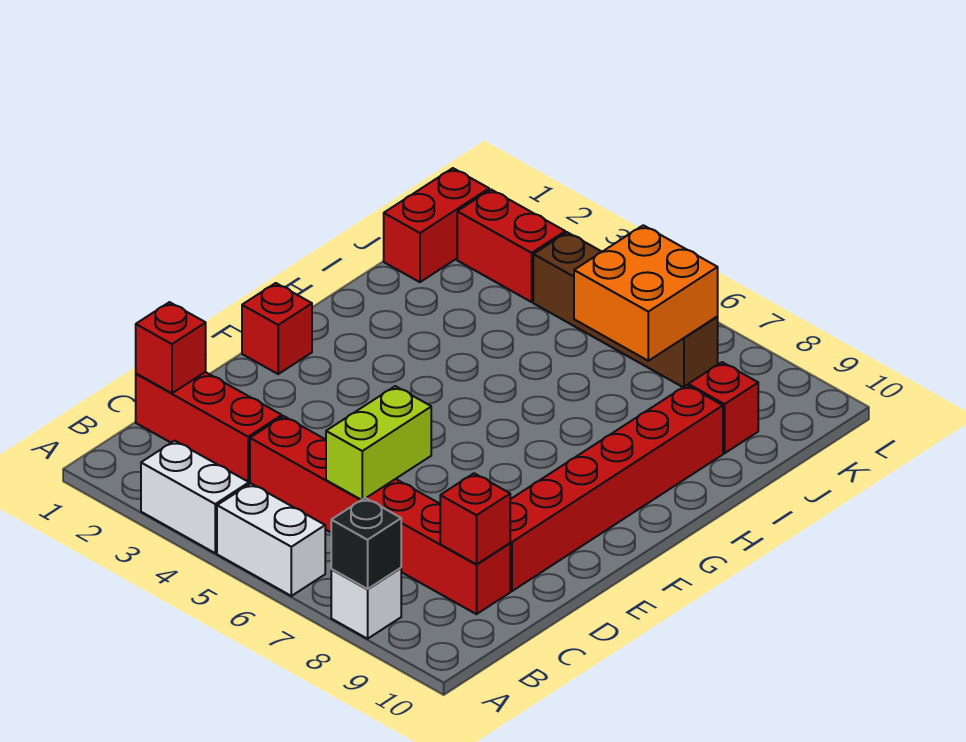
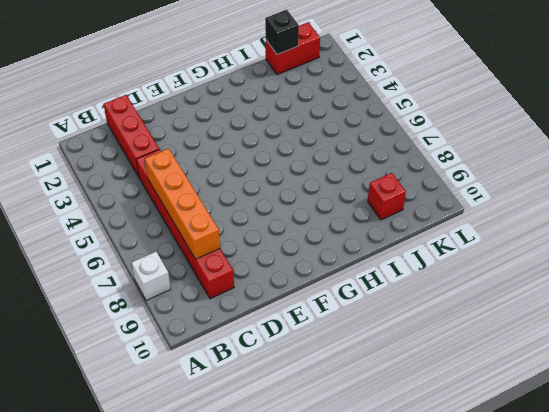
orange brick C5:C8 level 2 -> lime brick C6:D6 level 2
black brick J1 level 2 -> black brick A8 level 2
none -> white brick A3:A4 level 1
none -> white brick A5:A6 level 1
none -> red brick D9:I9 level 1

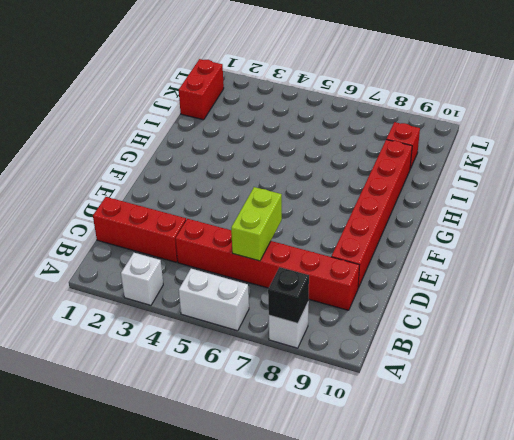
white brick A3 level 1 -> white brick A3:A4 level 1
none -> red brick F1 level 1
none -> red brick K2:K3 level 1
none -> brown brick K4:K7 level 1

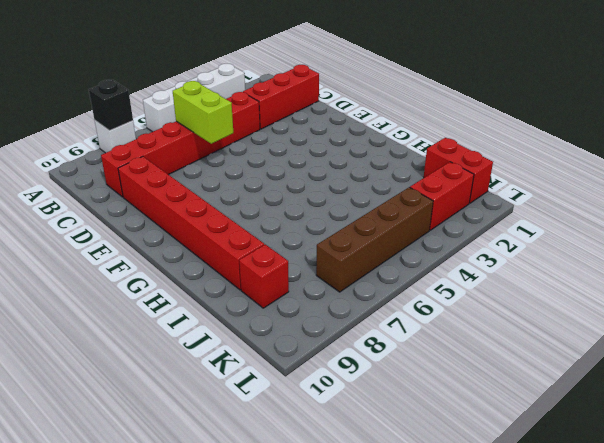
none -> red brick F1 level 1
none -> red brick C1 level 2
none -> red brick C9 level 2

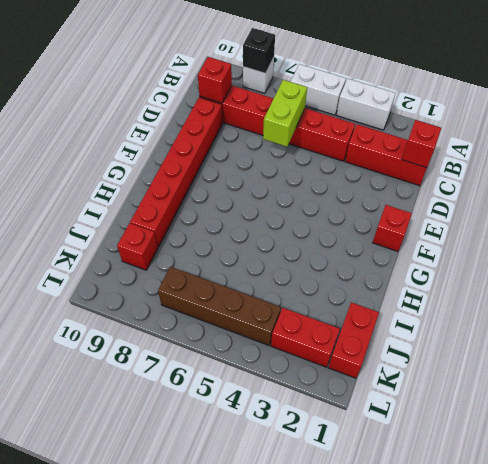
none -> orange brick J6:K7 level 2

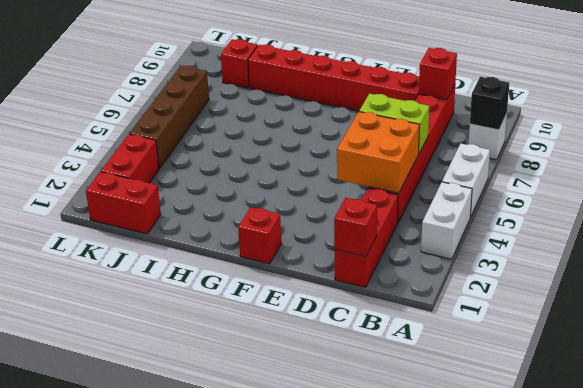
orange brick C4:D5 level 2 -> orange brick J6:K7 level 2

